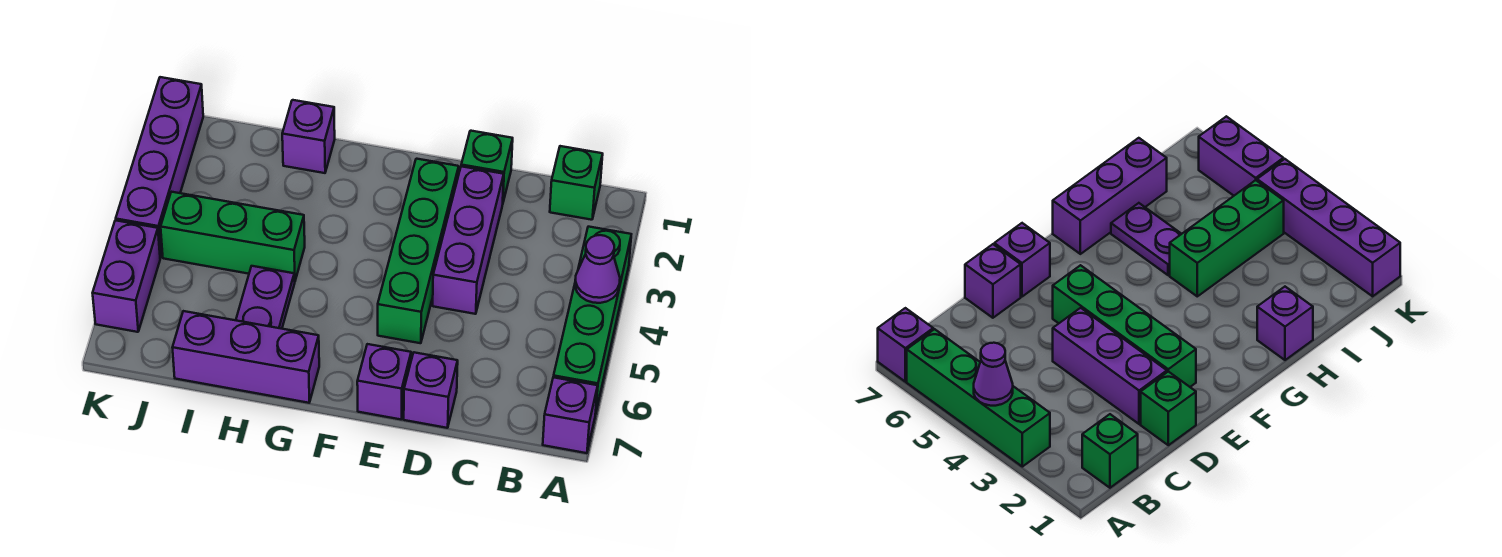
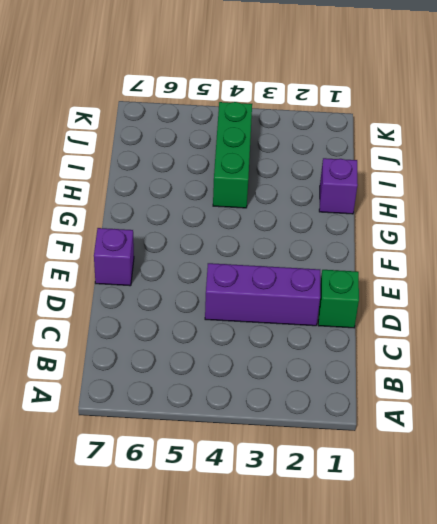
none -> green brick A3:A6 level 1
none -> purple brick A7 level 1
none -> green brick B1 level 1

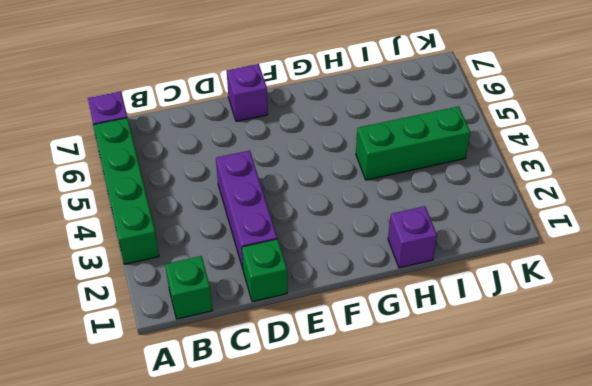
none -> purple brick D7 level 1
none -> green brick E2:E5 level 1
none -> purple brick G7:I7 level 1

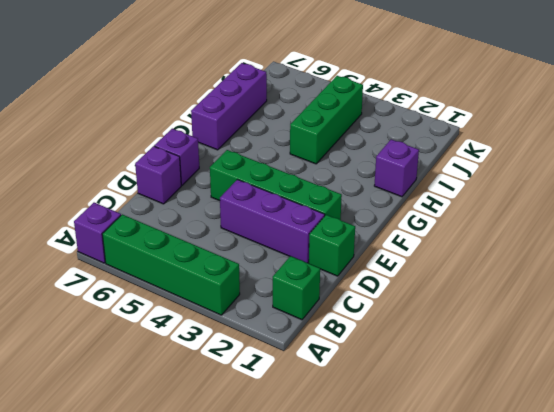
none -> purple plate H5:H6 level 1
none -> purple brick K1:K4 level 1
none -> purple brick K5:K6 level 1

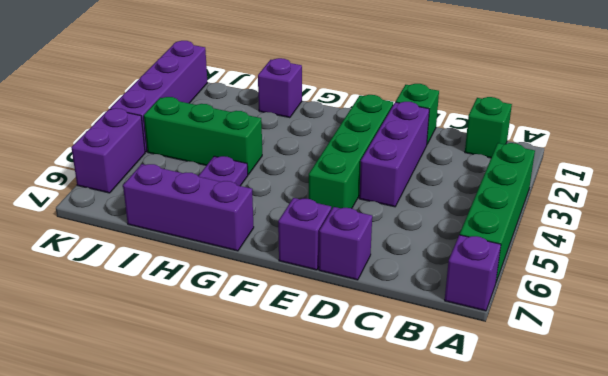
none -> purple cone A4 level 2

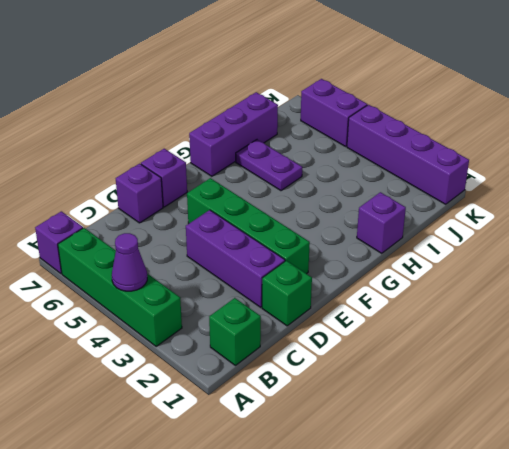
none -> green brick H4:J4 level 1

